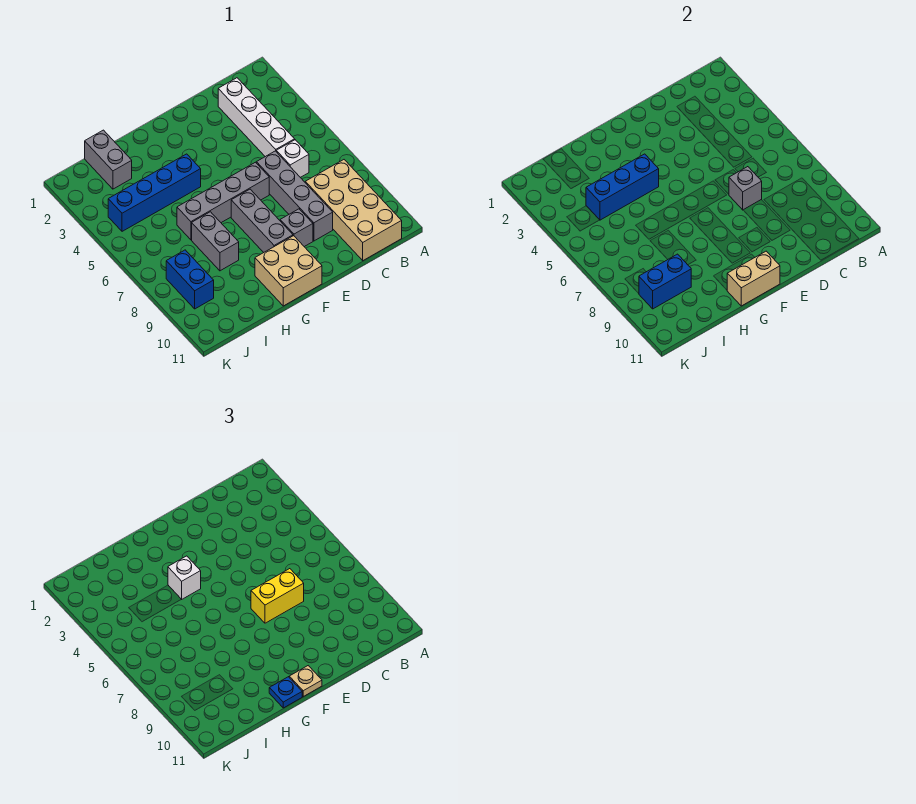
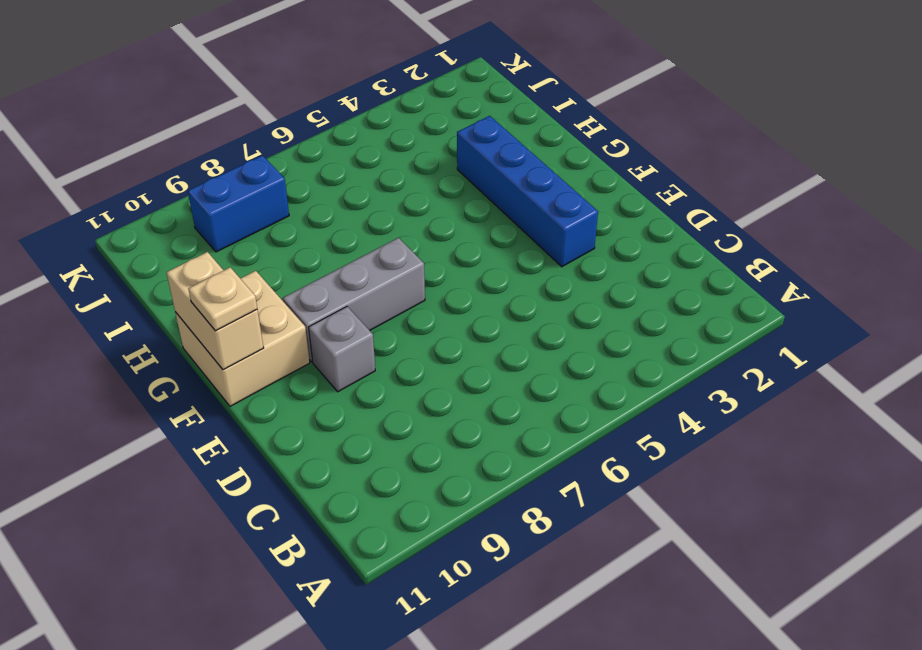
blue brick E3:H3 level 1 -> blue brick G4:J4 level 1
none -> tan brick B8:C11 level 1
none -> white brick C2:C5 level 1
none -> white brick C6 level 1

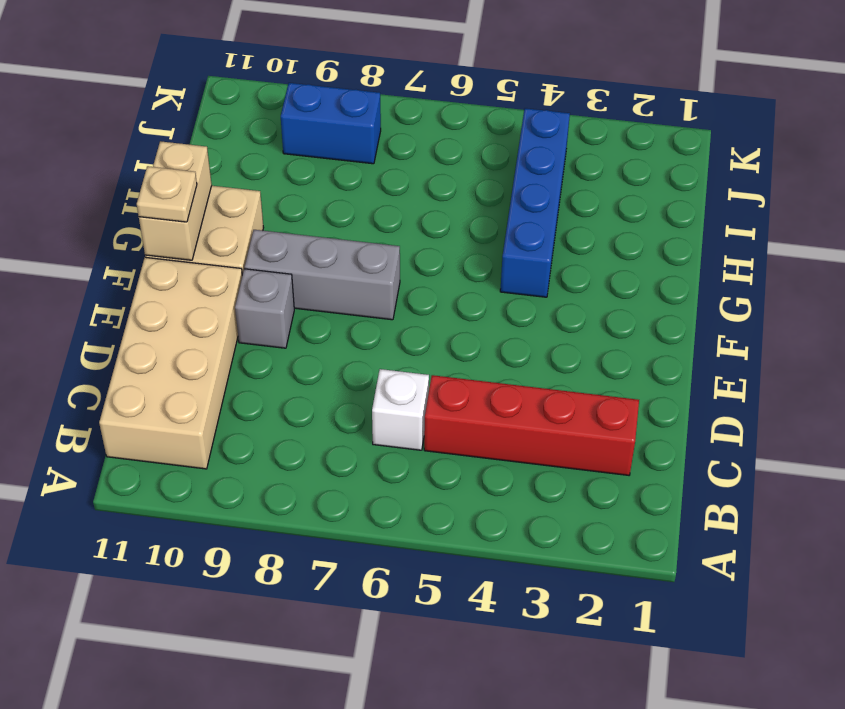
tan brick B10:E11 level 1 -> tan brick B8:C11 level 1
red brick C2:C5 level 1 -> white brick C2:C5 level 1
none -> grey brick D6:D9 level 1
none -> grey brick E6:H6 level 1
none -> grey brick H7:H8 level 1

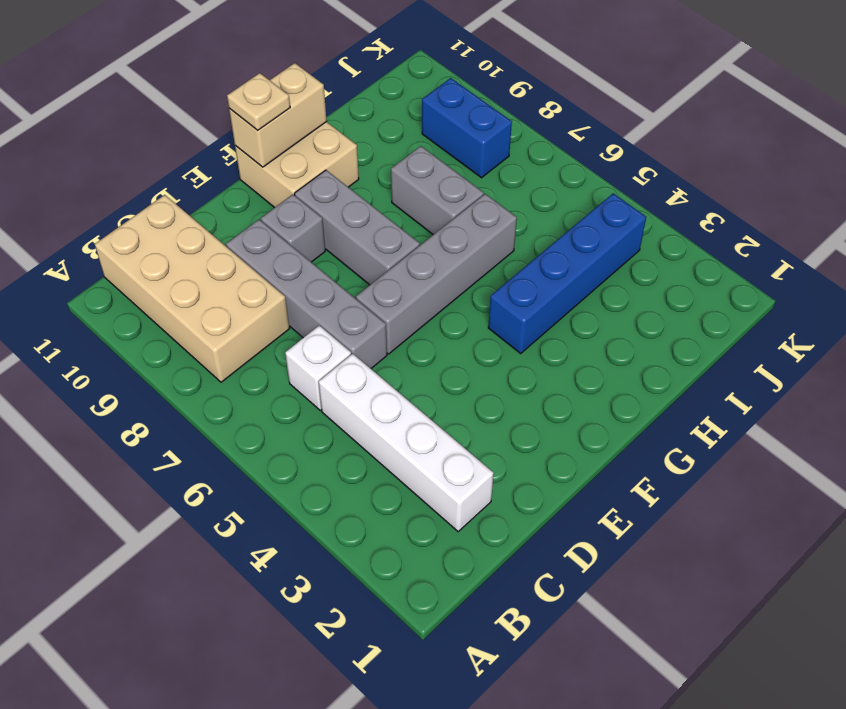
none -> grey brick I1:I2 level 1
none -> grey brick D7 level 2
none -> blue brick G4:I4 level 2

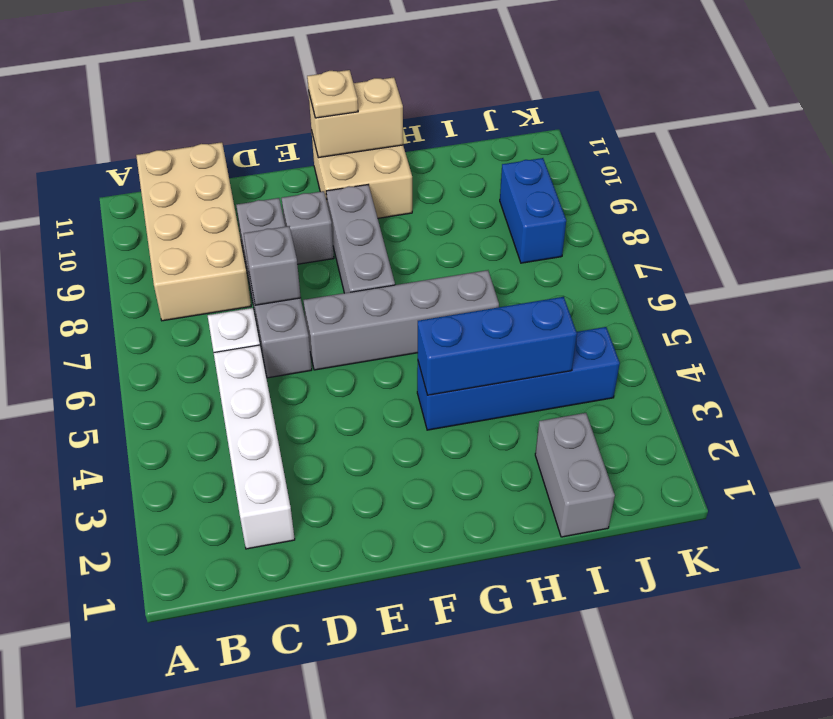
none -> grey brick H7:H8 level 1
none -> blue brick I9:J9 level 2
none -> yellow brick D7:E7 level 3

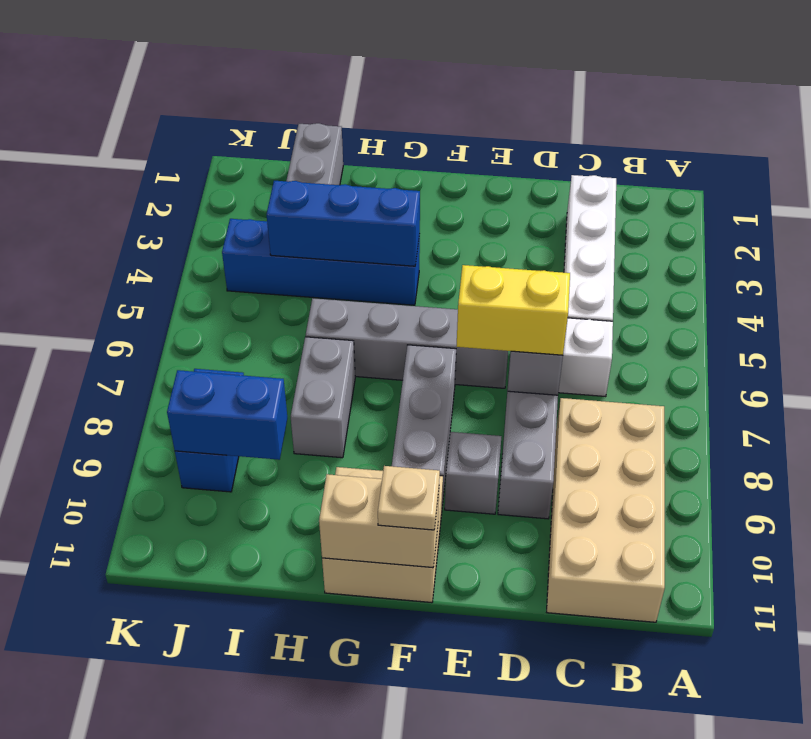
none -> white brick G4 level 3
none -> blue plate G11 level 3

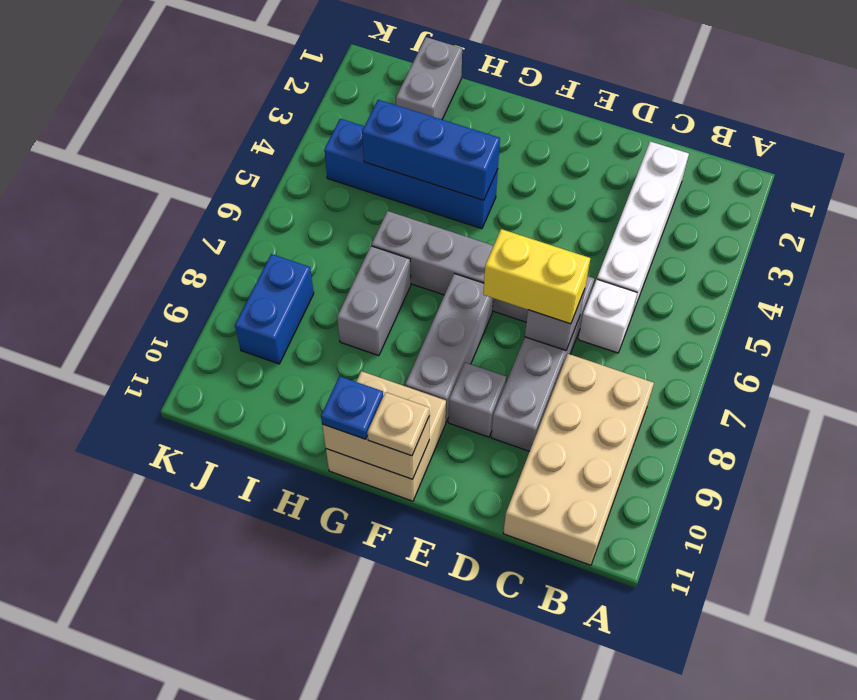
none -> blue brick I9:J9 level 2
none -> white brick G4 level 3

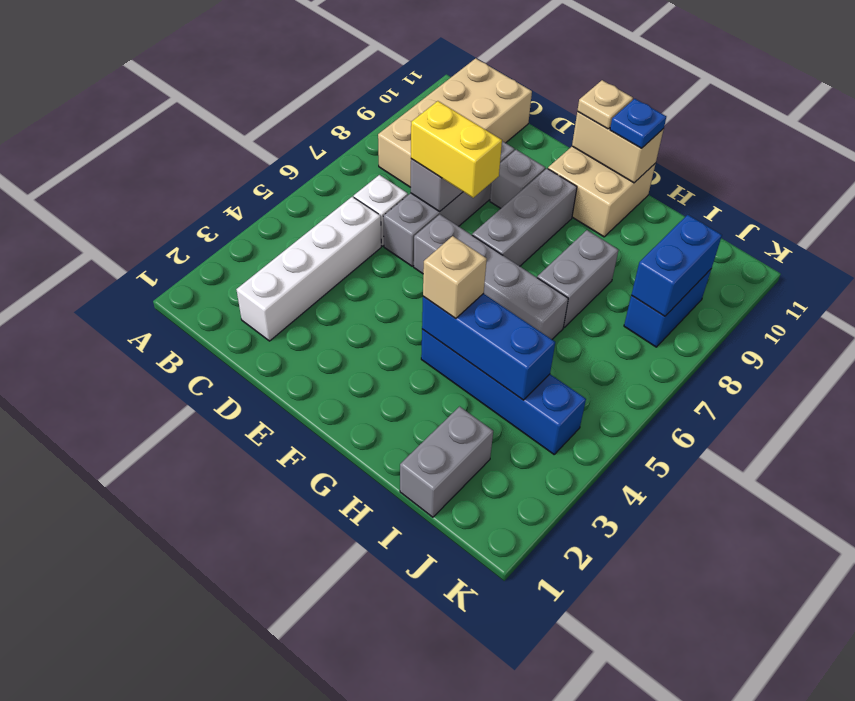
tan brick G4 level 3 -> white brick G4 level 3
blue brick J8:J9 level 2 -> blue brick I9:J9 level 2

